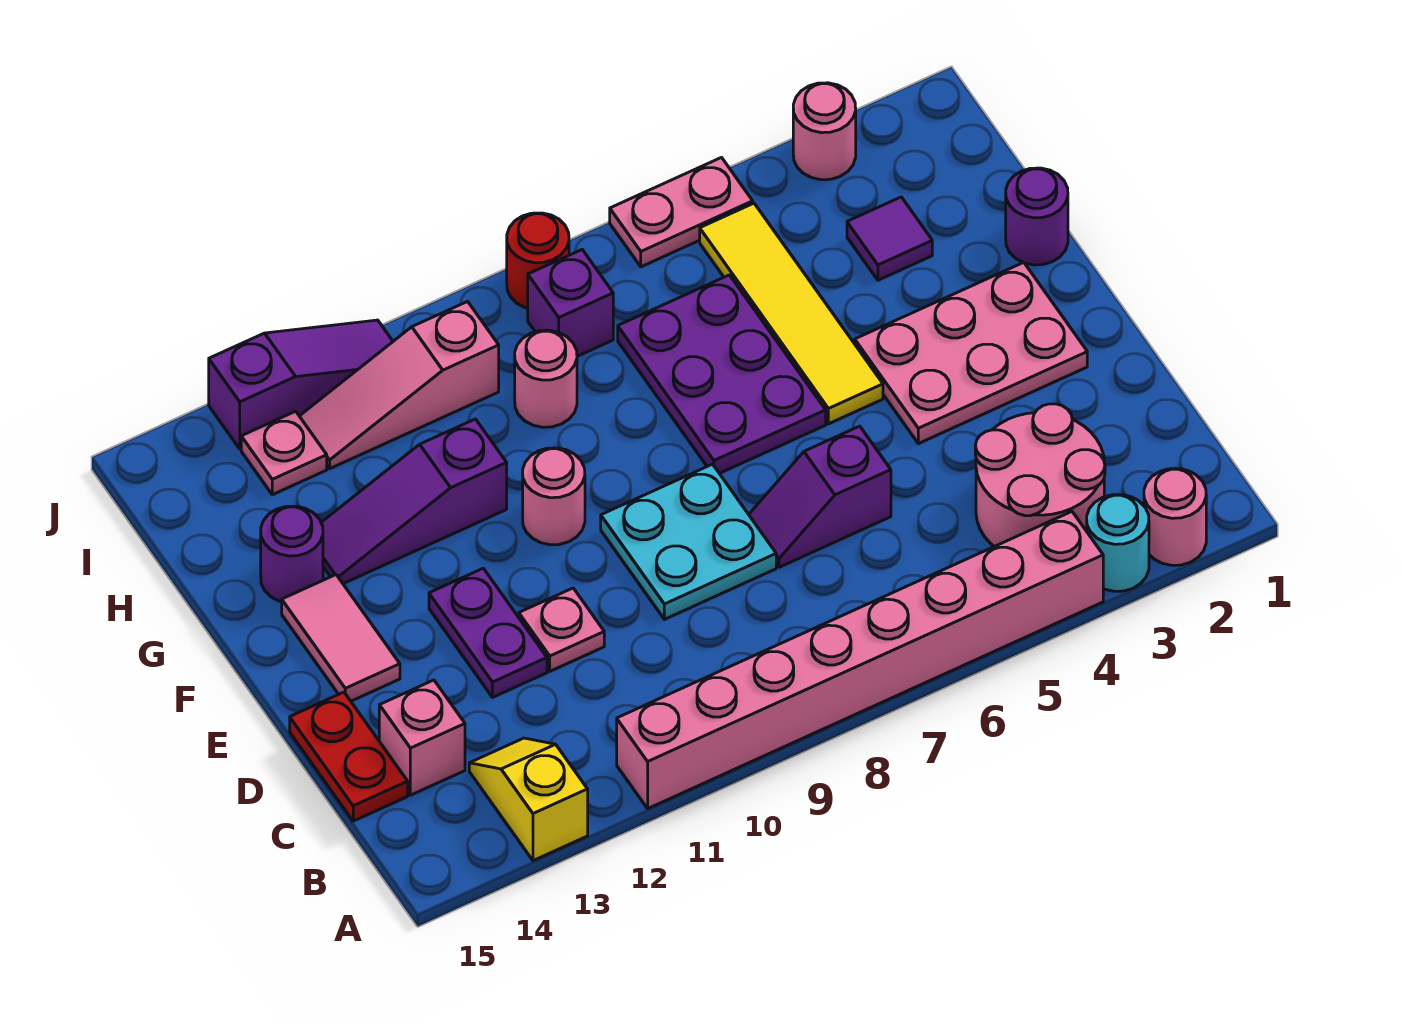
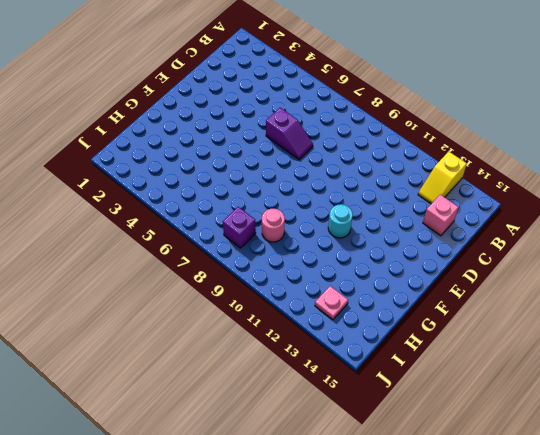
cyan round brick F11 level 1 -> cyan round brick A3 level 1
none -> pink round brick A2 level 1
none -> pink brick A4:A11 level 1
none -> pink round brick B3:C4 level 1

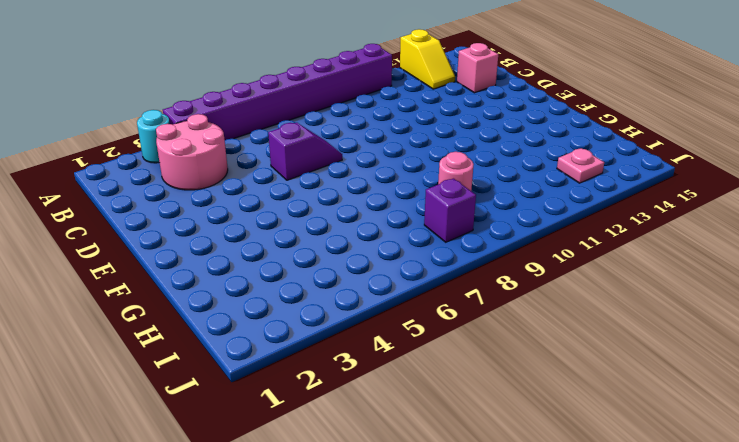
purple brick A4:A11 level 1 -> pink brick A4:A11 level 1
none -> pink round brick A2 level 1
none -> red plate C15:D15 level 1
none -> cyan plate D8:E9 level 1

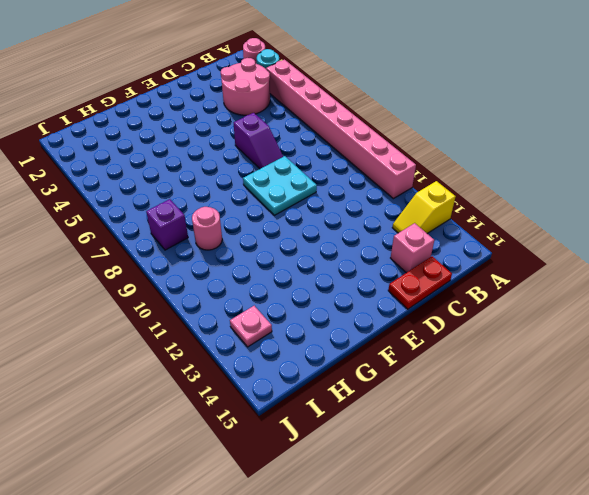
none -> pink plate D11 level 1
none -> purple plate D12:E12 level 1
none -> pink plate E2:F4 level 1

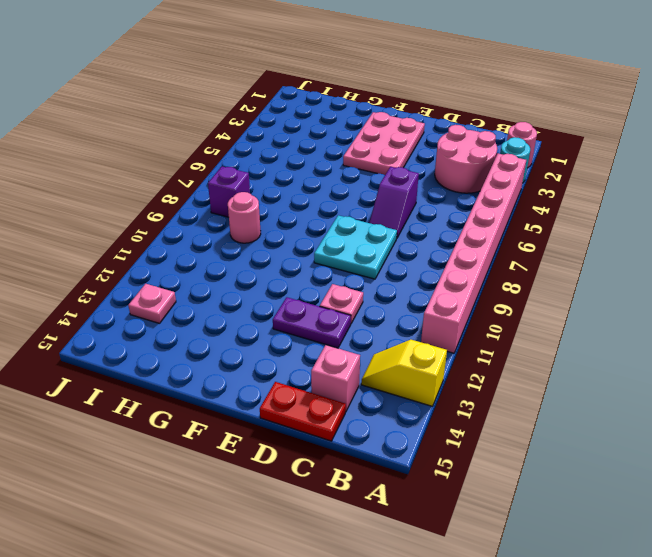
none -> pink tile E14:F14 level 1
none -> yellow tile F5:I5 level 1
none -> purple plate F6:H7 level 1

